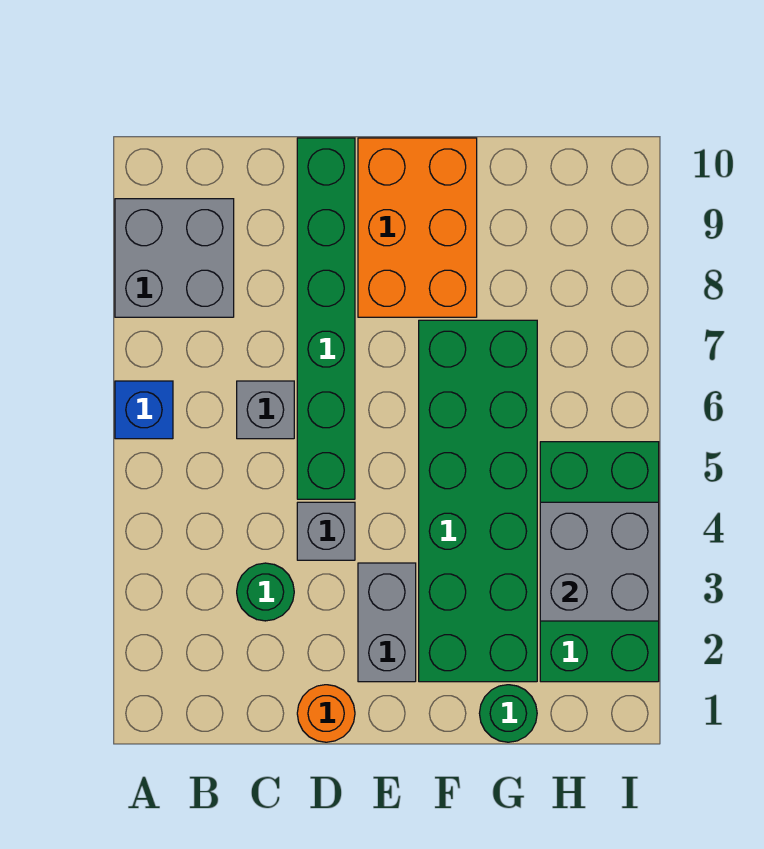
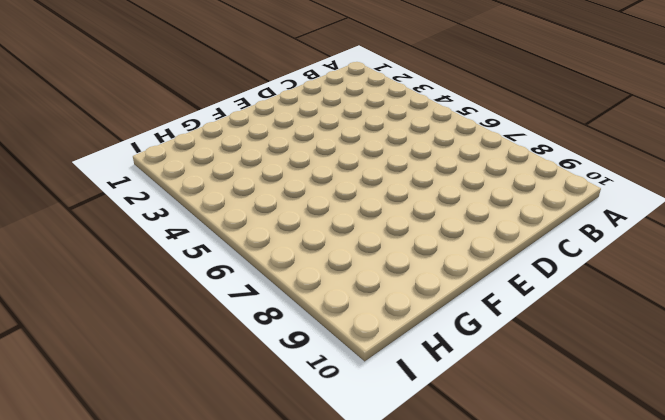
none -> blue brick A6 level 1
none -> grey brick A8:B9 level 1
none -> green round brick C3 level 1

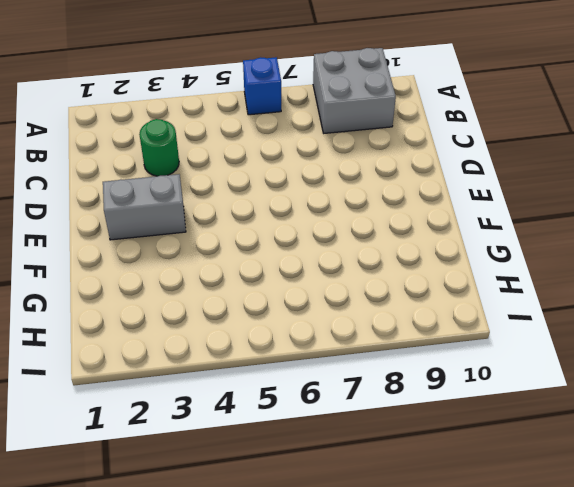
none -> grey brick C6 level 1
none -> orange round brick D1 level 1
none -> grey brick D4 level 1

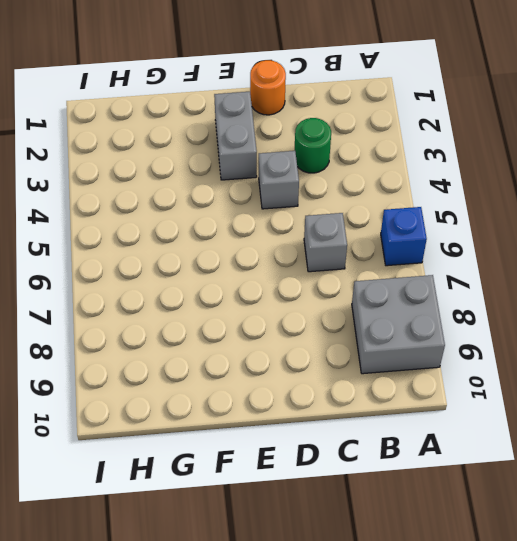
none -> green brick D5:D10 level 1
none -> orange brick E8:F10 level 1
none -> green brick F2:G7 level 1

